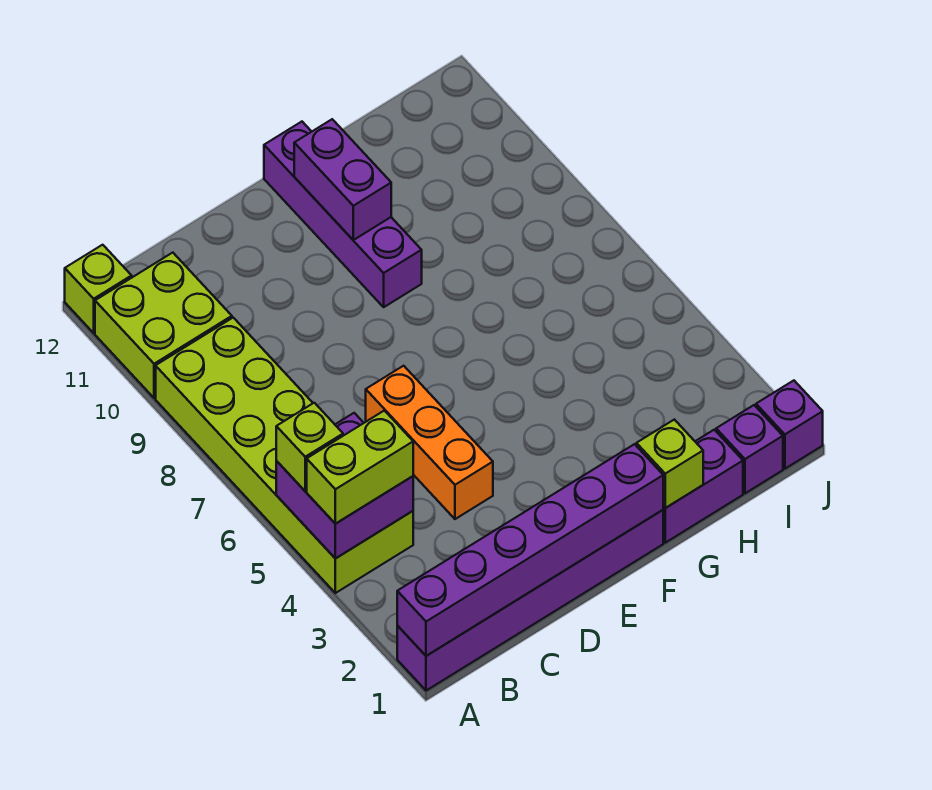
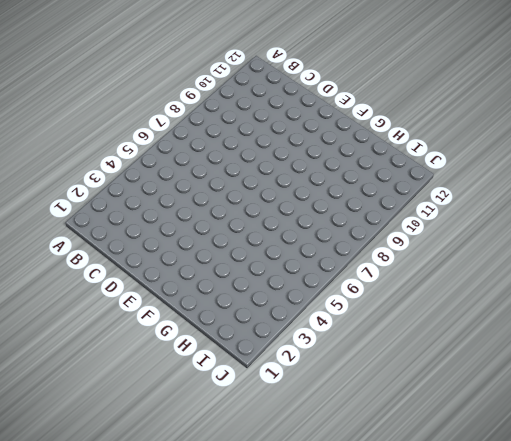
none -> purple brick A1:F1 level 1
none -> lime brick A4:B9 level 1
none -> lime brick A10:B11 level 1

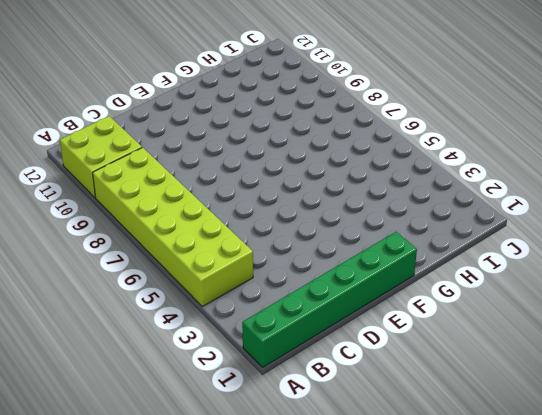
green brick A1:F1 level 1 -> purple brick A1:F1 level 1
none -> lime brick A12 level 1
none -> orange brick D4:D6 level 1
none -> purple brick F9:F12 level 1

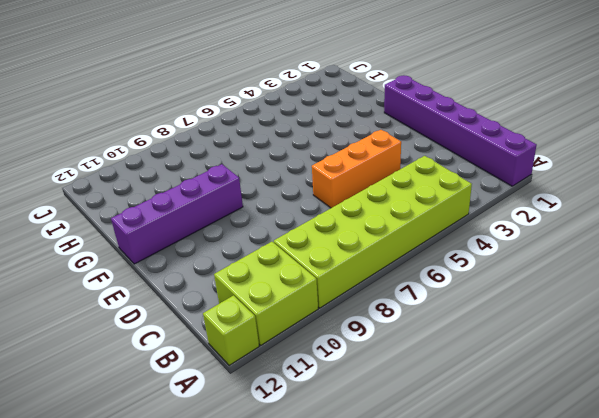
none -> purple brick G1:H1 level 1
none -> purple brick I1 level 1
none -> purple brick J1 level 1

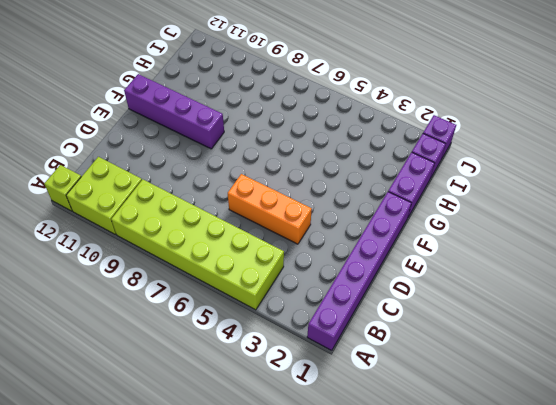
none -> purple brick A1:F1 level 2
none -> purple brick A4:B5 level 2
none -> purple brick F10:F11 level 2

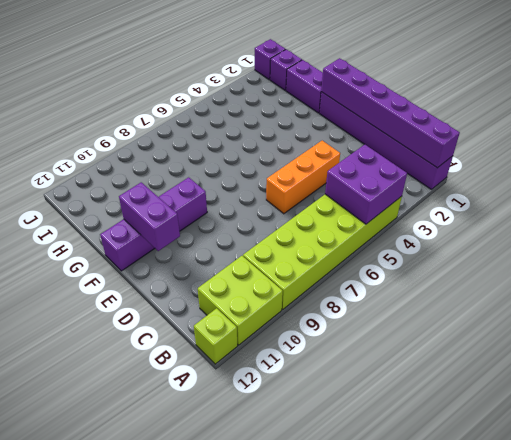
purple brick E11:F11 level 2 -> purple brick F10:F11 level 2
none -> lime brick G1 level 2
none -> lime brick A4:B4 level 3
none -> lime brick A5 level 3

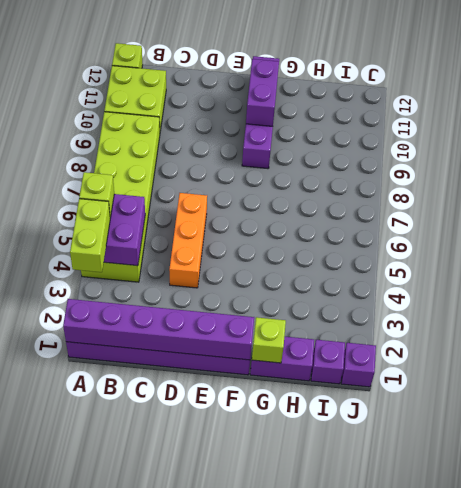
lime brick A3:A4 level 3 -> lime brick A4:B4 level 3

